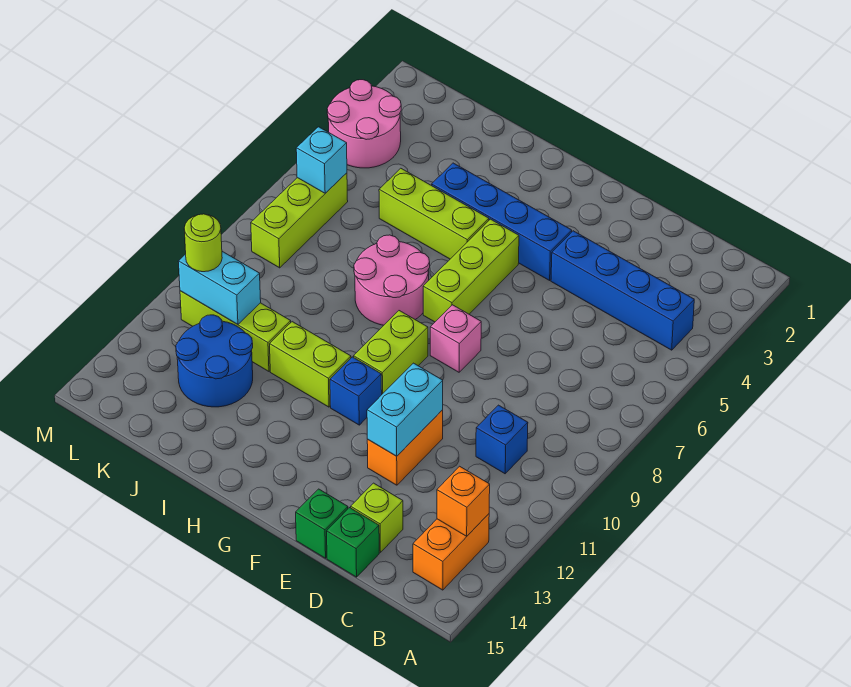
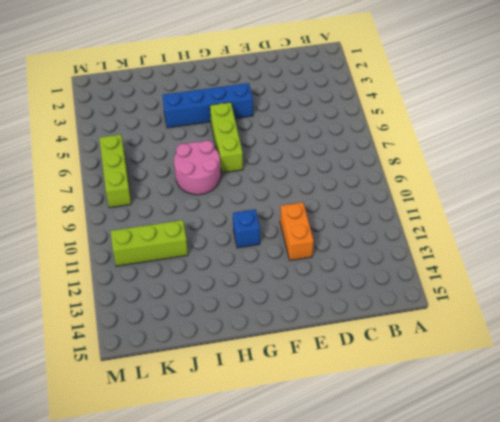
none -> blue brick B4:E4 level 1
none -> orange brick B13:B14 level 1
none -> blue brick C10 level 1

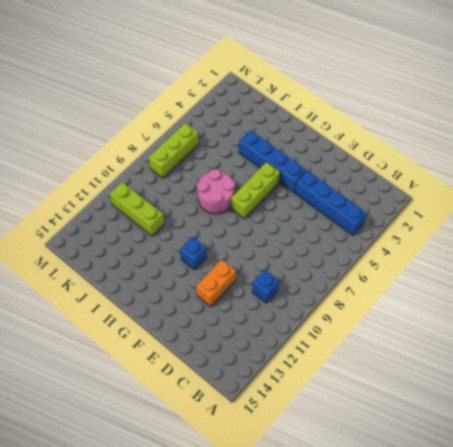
none -> orange brick B13:B14 level 1
none -> lime brick D14 level 1
none -> green brick D15 level 1

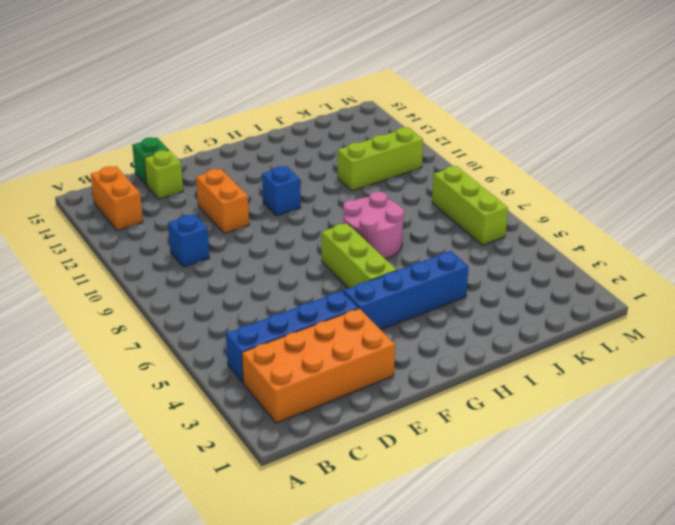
orange brick B2:E3 level 1 -> none
none -> green brick E15 level 1
none -> pink brick F8 level 1
none -> lime brick G9:G10 level 1

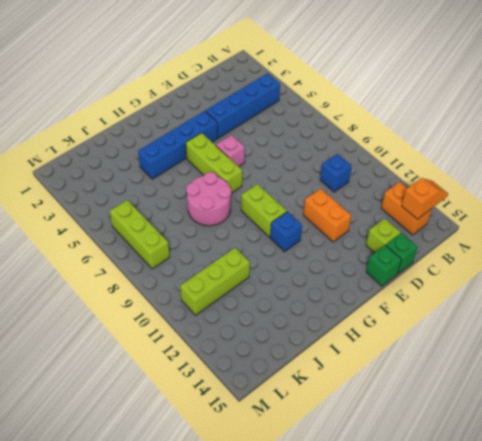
orange slope A14:B14 level 2 top B -> none
pink brick F6 level 1 -> pink brick F8 level 1
none -> lime brick H5:J5 level 1
none -> lime brick H11:I11 level 1
none -> blue round brick J12:K13 level 1

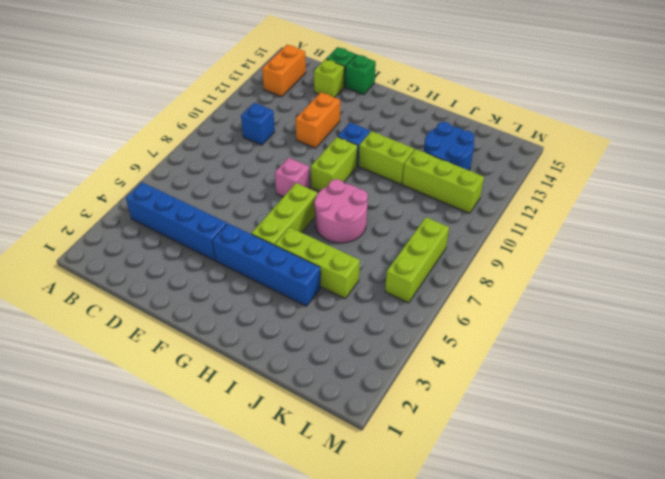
none -> pink round brick L3:M4 level 1
none -> orange brick B13 level 2
none -> cyan brick E11:E12 level 2

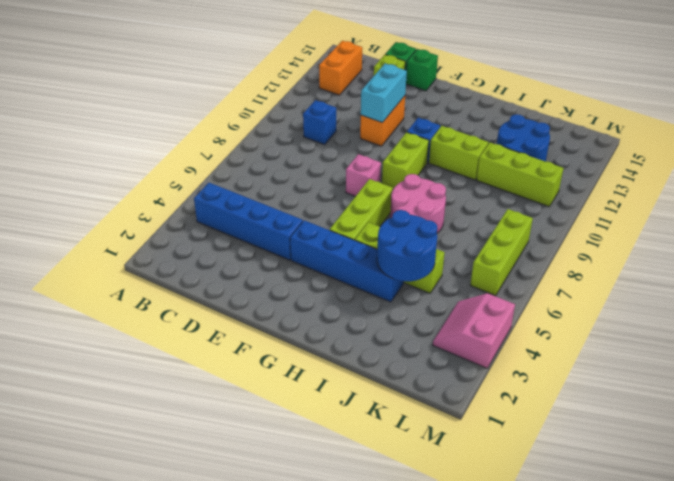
blue round brick I4:J5 level 2 -> none
pink slope L3:M4 level 1 top M -> pink round brick L3:M4 level 1
none -> orange brick B13 level 2
none -> cyan brick K11:L11 level 2
none -> cyan brick L6 level 2

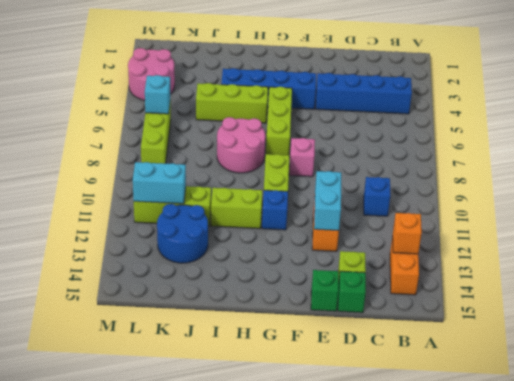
none -> lime round brick L11 level 3

